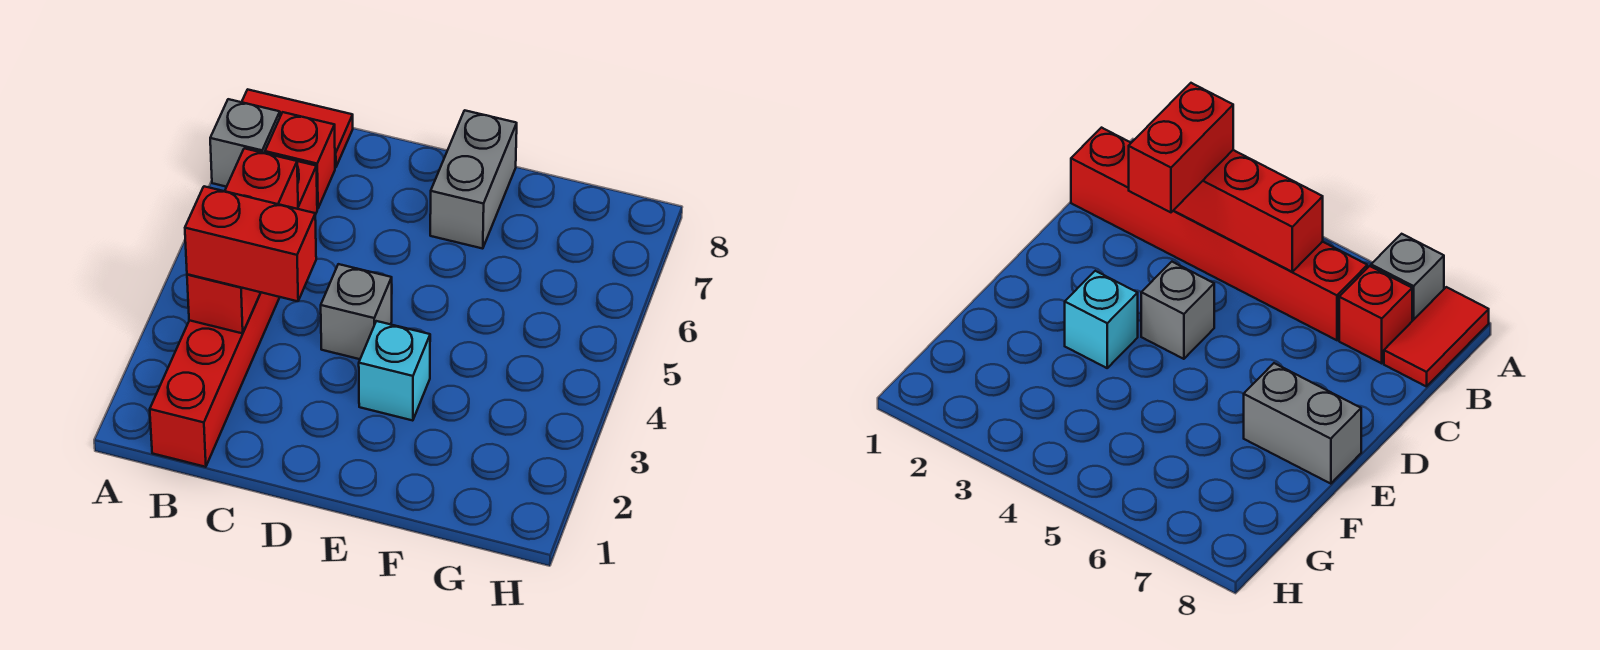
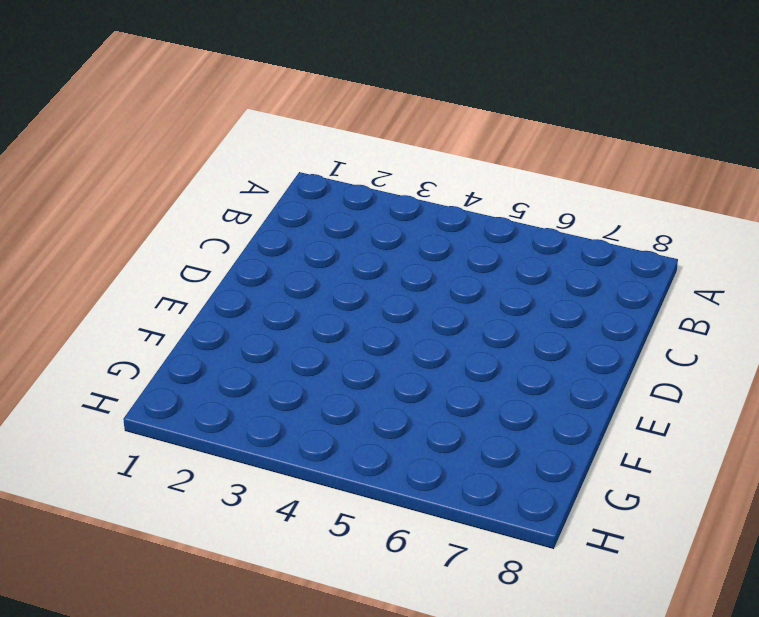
none -> grey brick A7 level 1
none -> red tile A8:B8 level 1

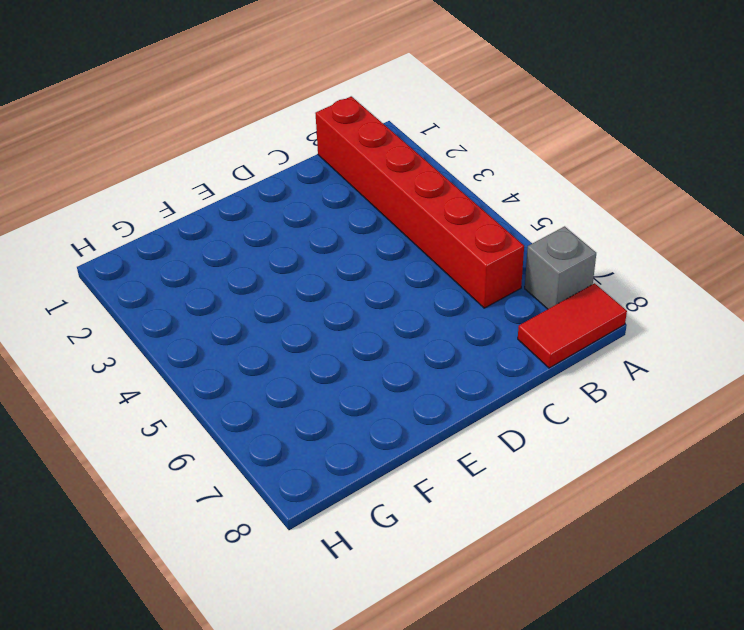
none -> red brick B7 level 1
none -> grey brick D4 level 1

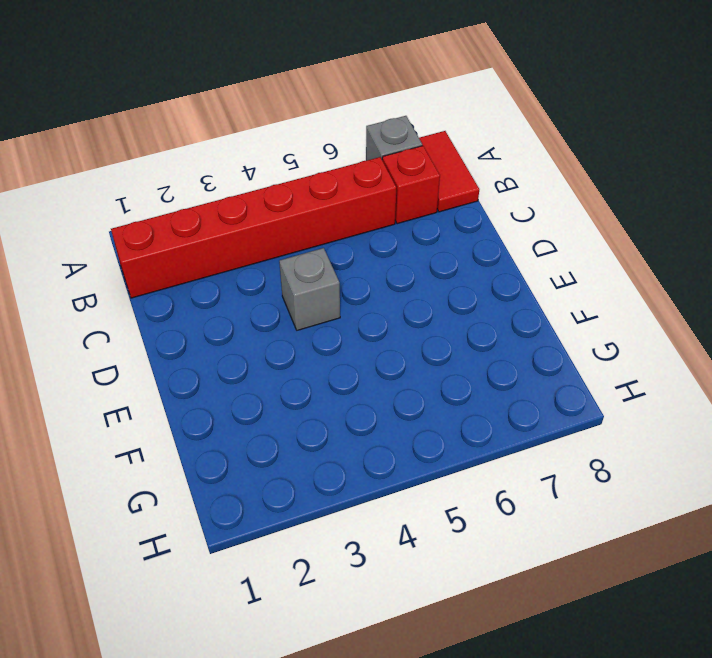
none -> cyan brick E3 level 1
none -> grey brick E7:E8 level 1

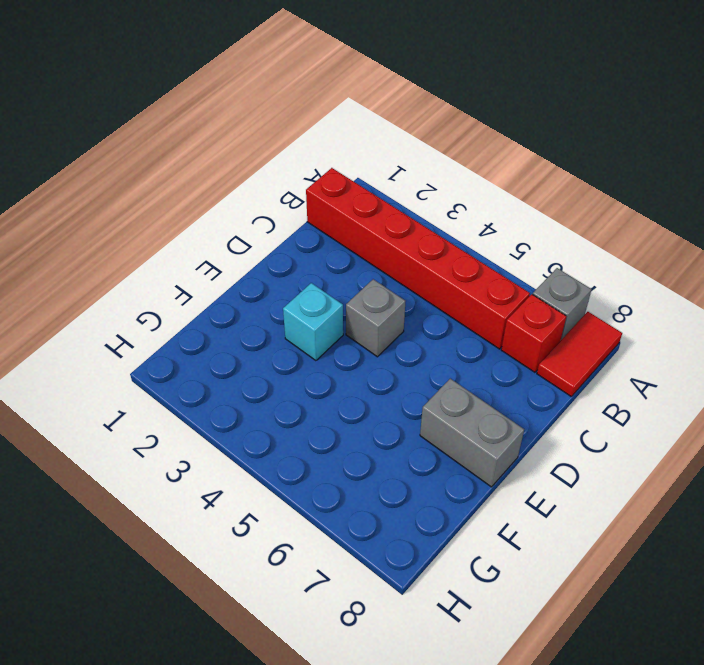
none -> red brick B3:B5 level 2
none -> red brick B3:C3 level 3

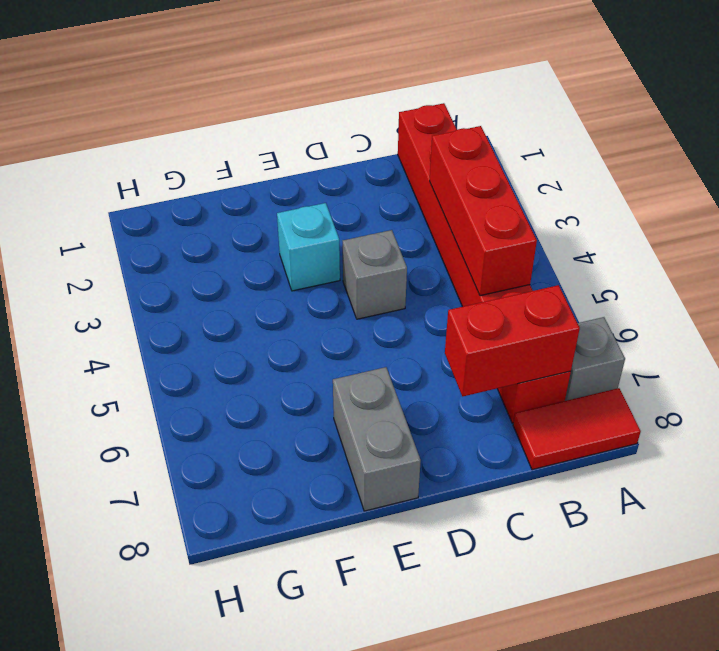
red brick B7:C7 level 2 -> red brick B3:C3 level 3

